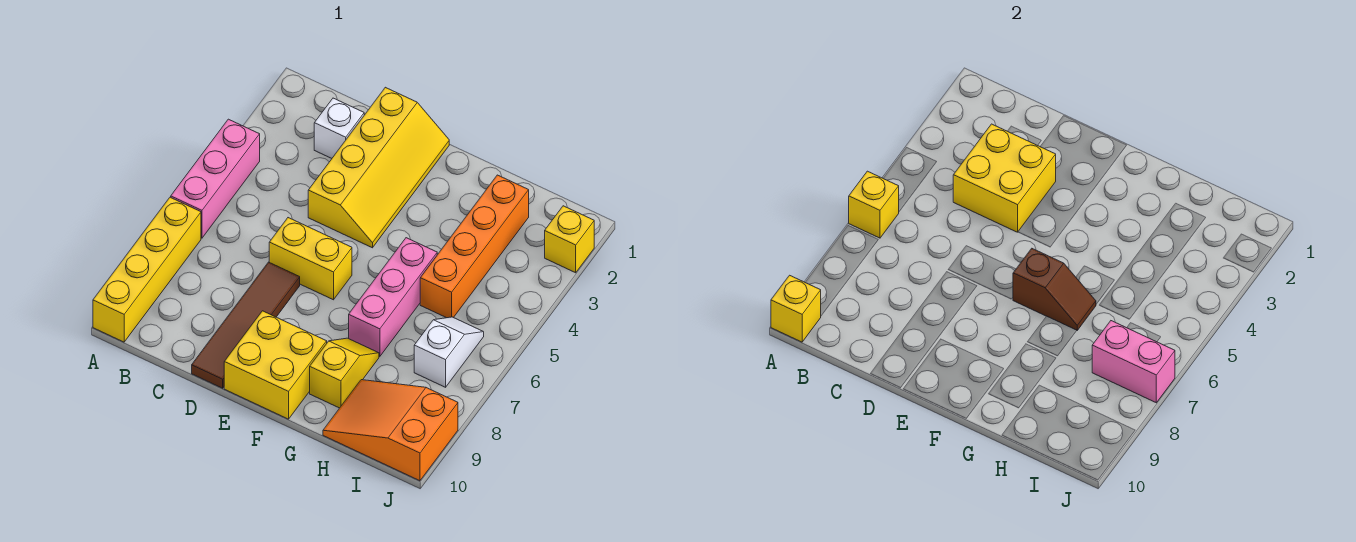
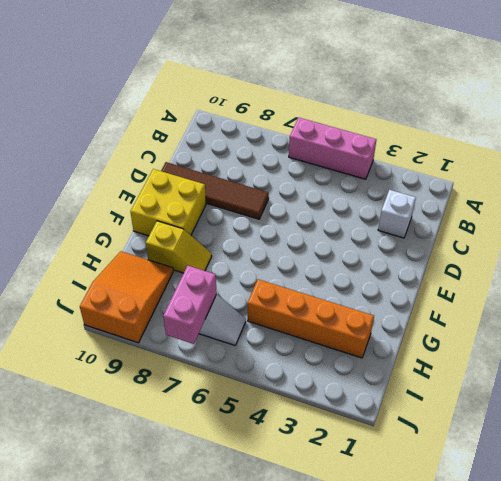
none -> yellow brick A7:A10 level 1
none -> yellow slope D1:E4 level 1 top D
none -> yellow brick D6:E6 level 1

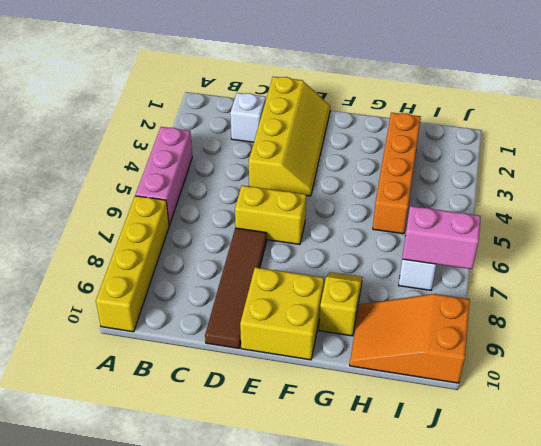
none -> pink brick G5:G7 level 1
none -> yellow brick J2 level 1
none -> yellow brick A6 level 2

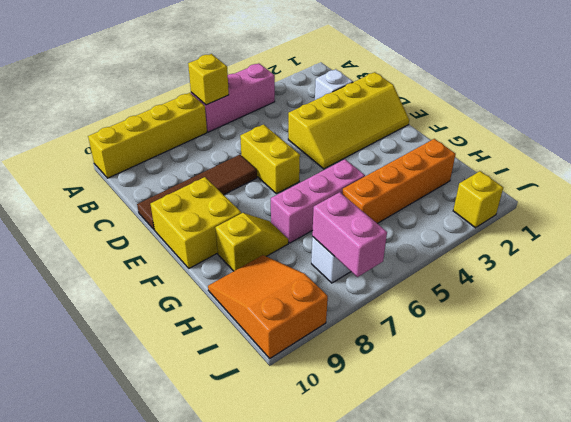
none -> yellow brick A10 level 2
none -> yellow brick C3:D4 level 2
none -> brown slope F6:G6 level 2 top F

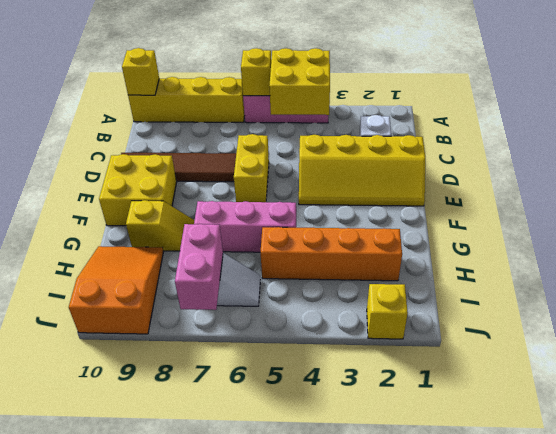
yellow brick A4:B5 level 2 -> yellow brick C3:D4 level 2
none -> brown slope F6:G6 level 2 top F

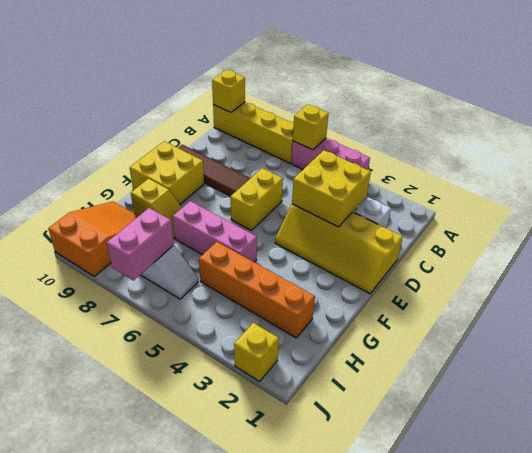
none -> brown slope F6:G6 level 2 top F

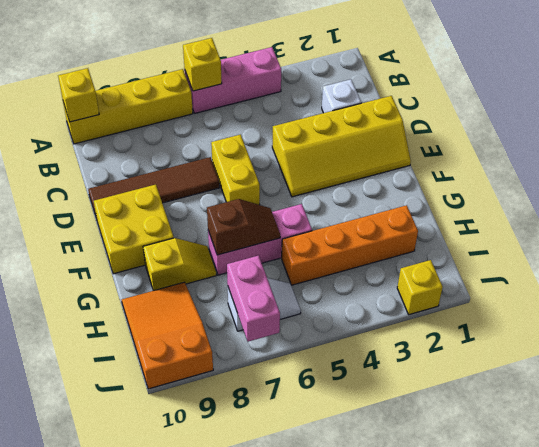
brown slope G6:G7 level 2 top 7 -> brown slope F6:G6 level 2 top F
none -> yellow brick C3:D4 level 2

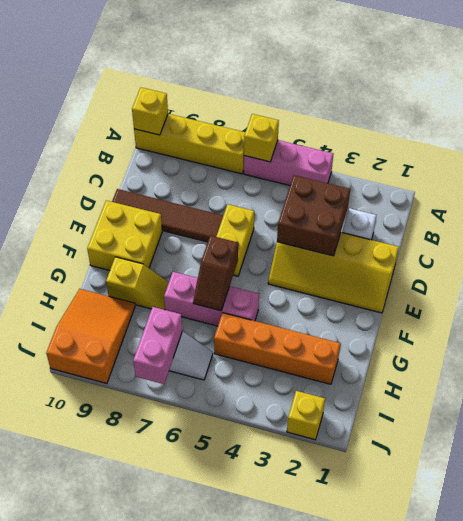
brown brick C3:D4 level 2 -> yellow brick C3:D4 level 2

